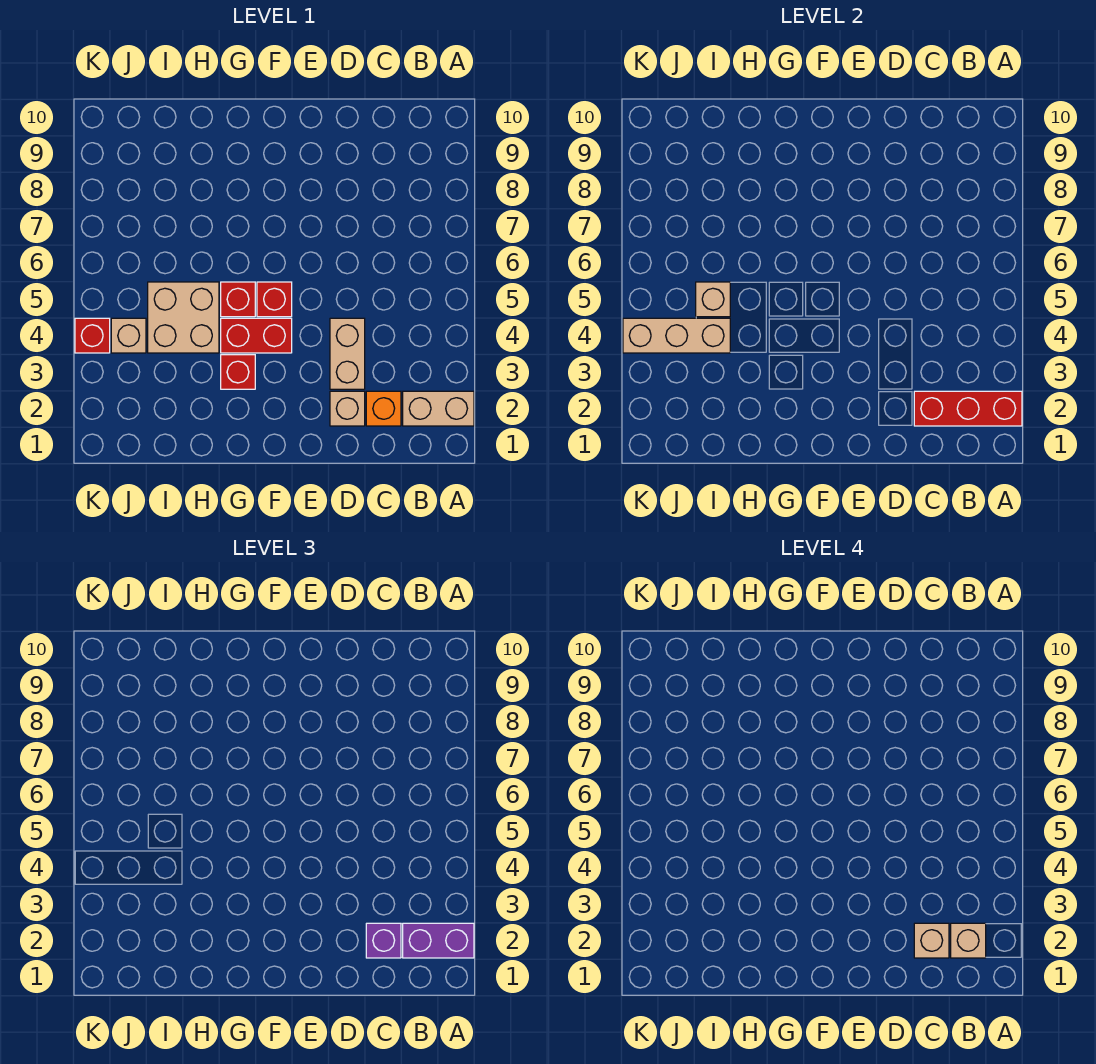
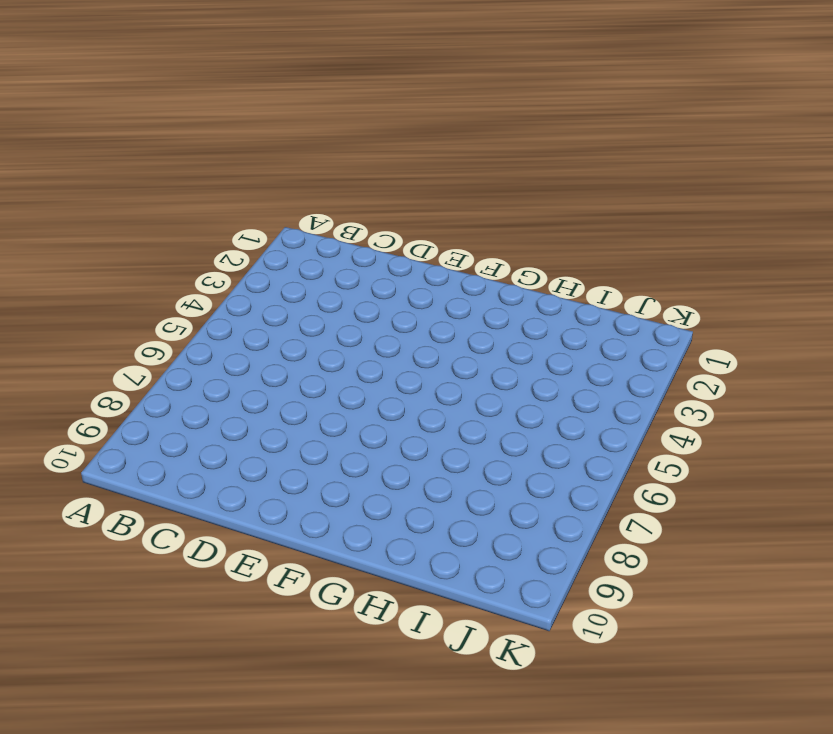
none -> tan brick A2:B2 level 1
none -> orange brick C2 level 1
none -> tan brick D2 level 1

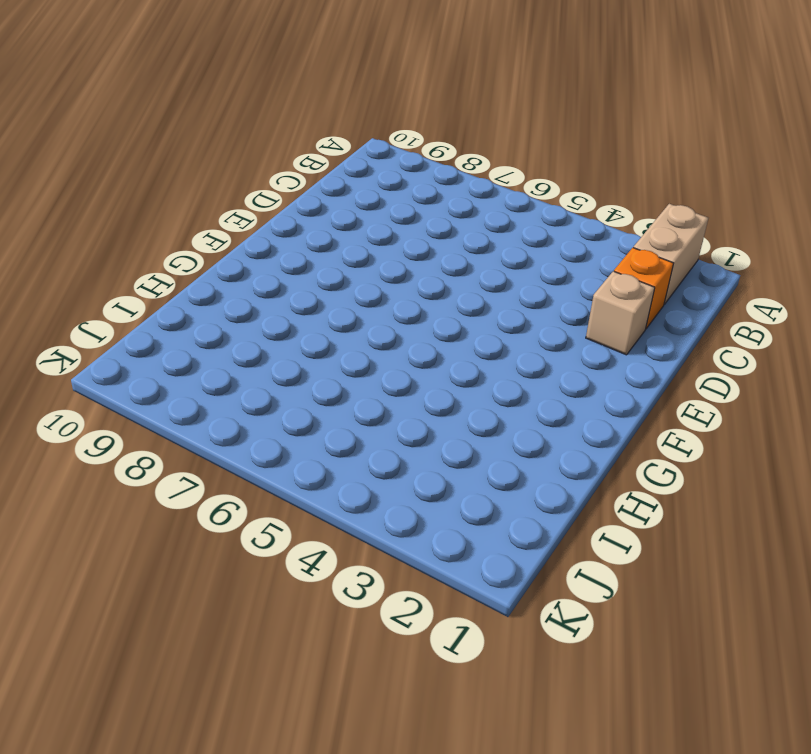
none -> tan brick D3:D4 level 1
none -> red brick F4:G4 level 1
none -> red brick F5 level 1

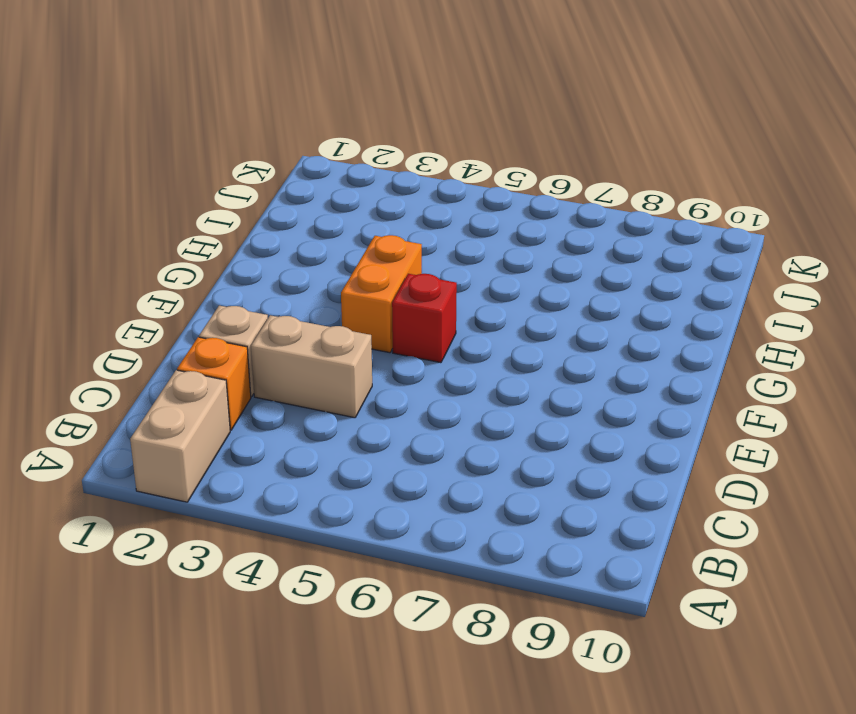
orange brick F4:G4 level 1 -> red brick F4:G4 level 1
none -> red brick G3 level 1
none -> red brick G5 level 1
none -> tan brick H4:I5 level 1

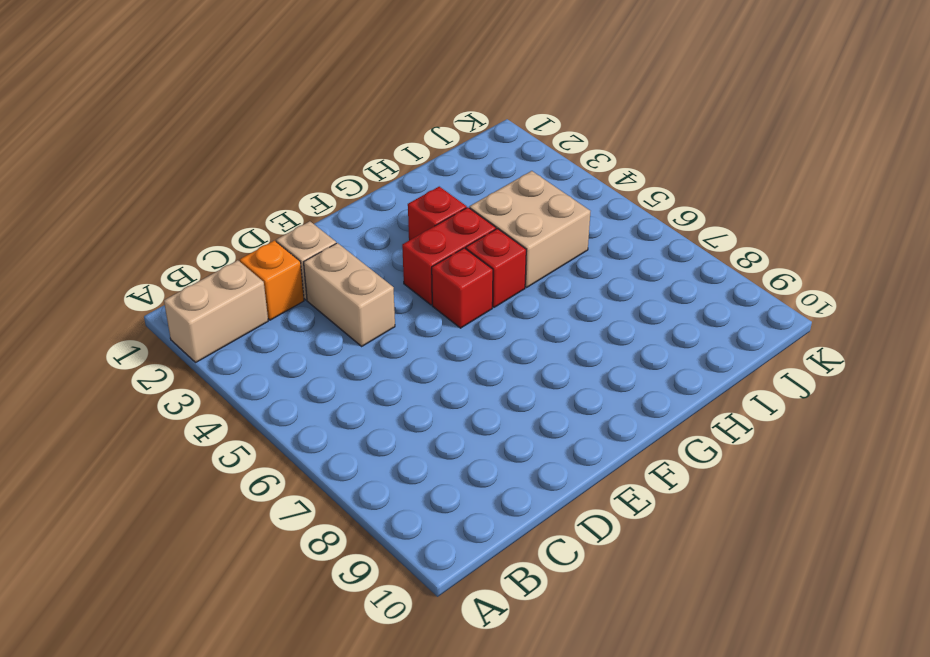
none -> tan brick J4 level 1
none -> red brick K4 level 1
none -> red brick A2:C2 level 2

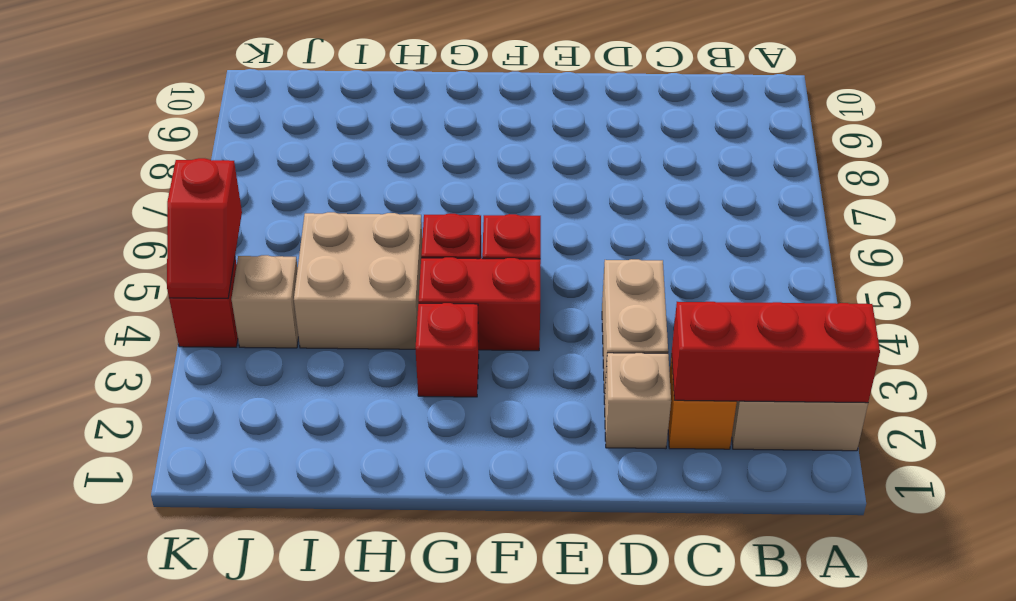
red slope K4:K5 level 2 top 5 -> tan brick I4:K4 level 2
none -> tan brick I5 level 2
none -> purple brick A2:B2 level 3
none -> purple brick C2 level 3

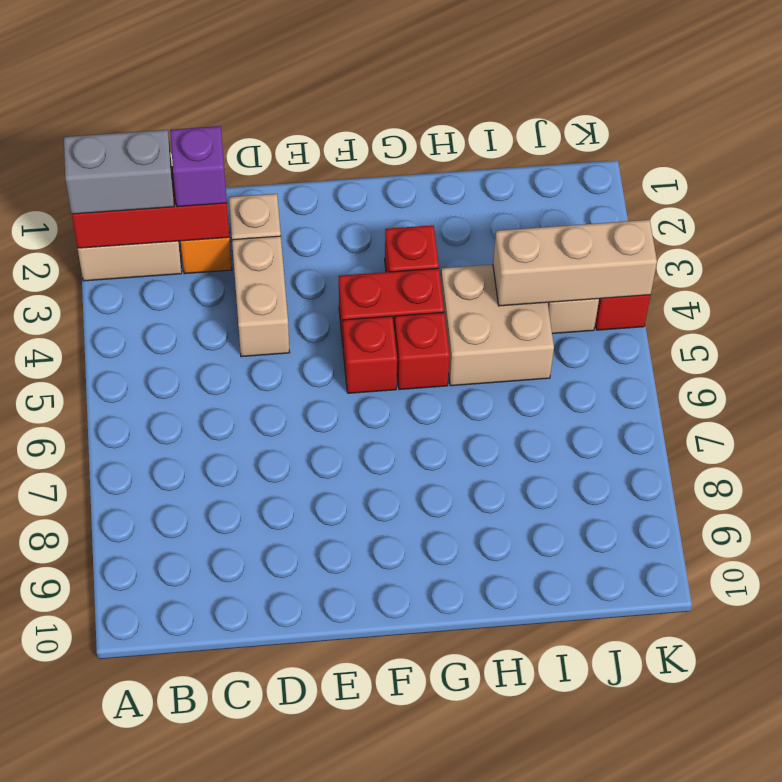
grey brick A2:B2 level 3 -> purple brick A2:B2 level 3
none -> tan brick I5 level 2
none -> tan brick B2 level 4
none -> tan brick C2 level 4

